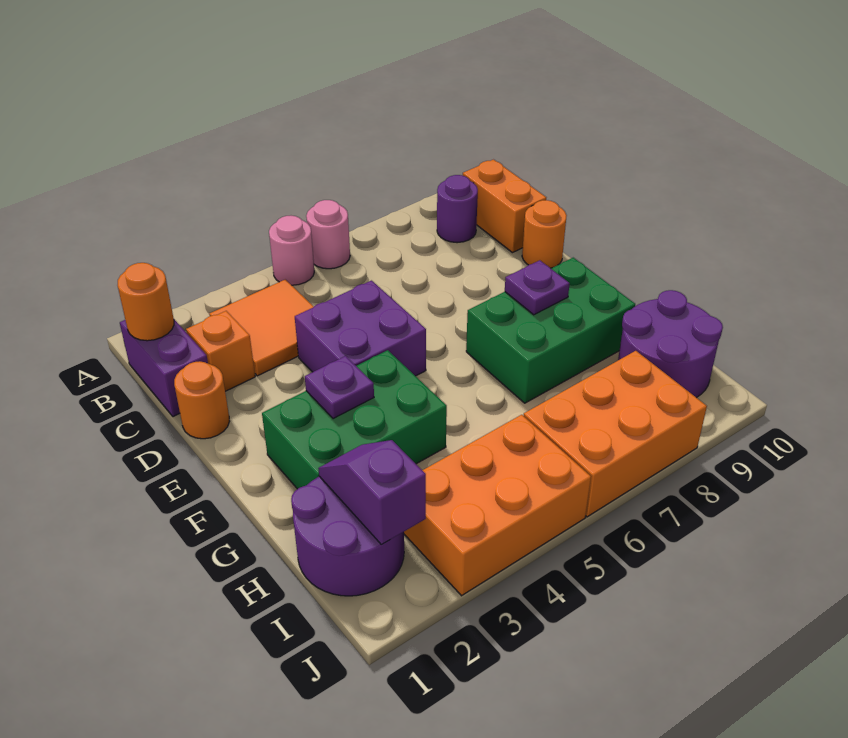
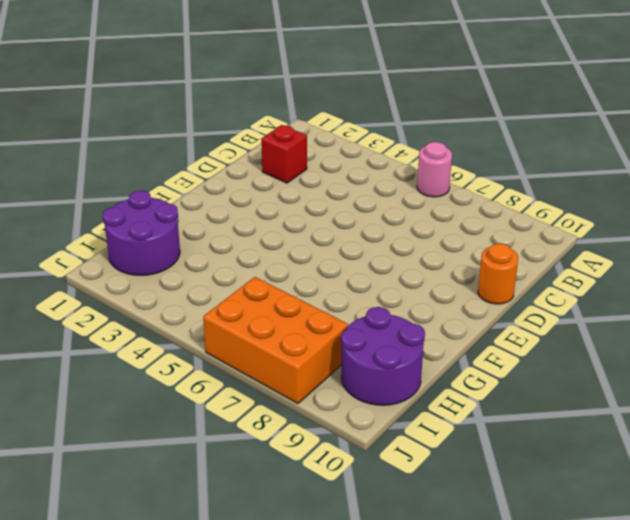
red brick C2 level 1 -> orange brick C2 level 1
none -> pink round brick A5 level 1
none -> purple brick B1:C1 level 1
none -> orange tile B3:C4 level 1

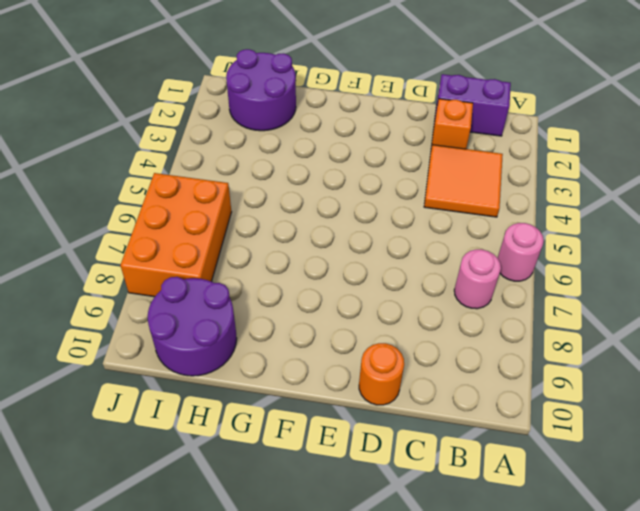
pink round brick B7 level 1 -> pink round brick A5 level 1
none -> purple round brick B9 level 1
none -> orange brick B10:C10 level 1
none -> orange round brick D1 level 1

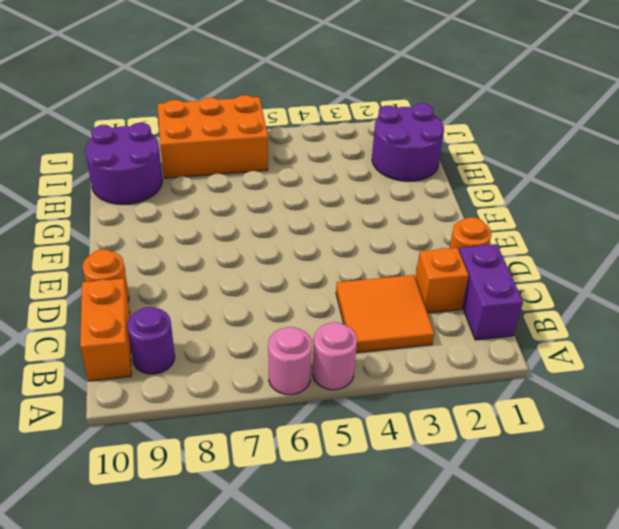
none -> purple brick D4:E5 level 1
none -> green brick F2:G4 level 1
none -> green brick F7:G9 level 1

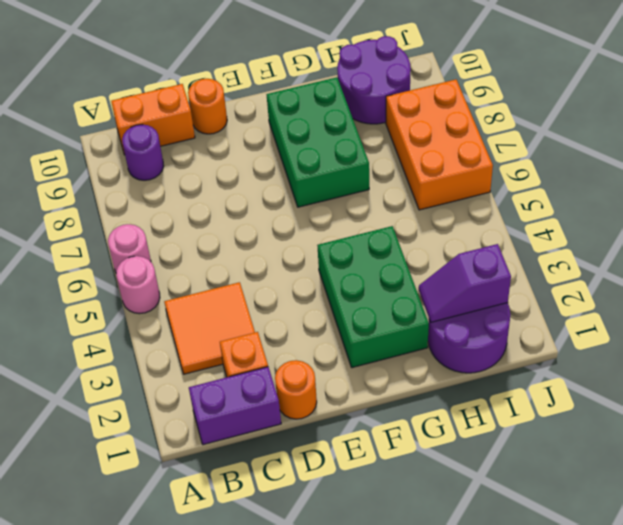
none -> purple brick D4:E5 level 1
none -> orange brick I3:J5 level 1
none -> orange round brick B1 level 2

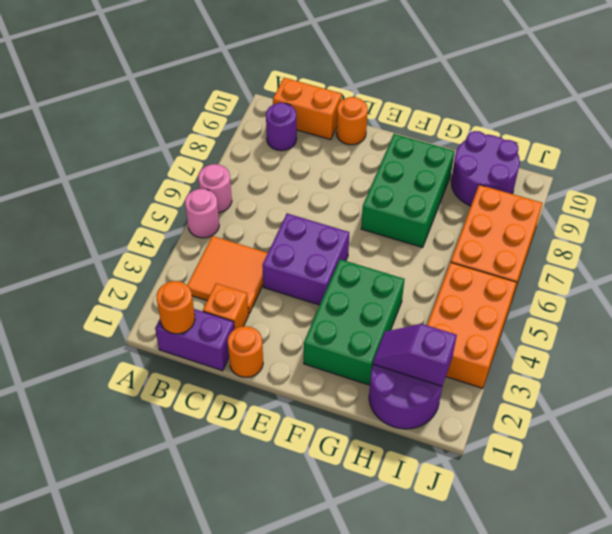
none -> purple plate F3 level 2
none -> purple plate F8 level 2

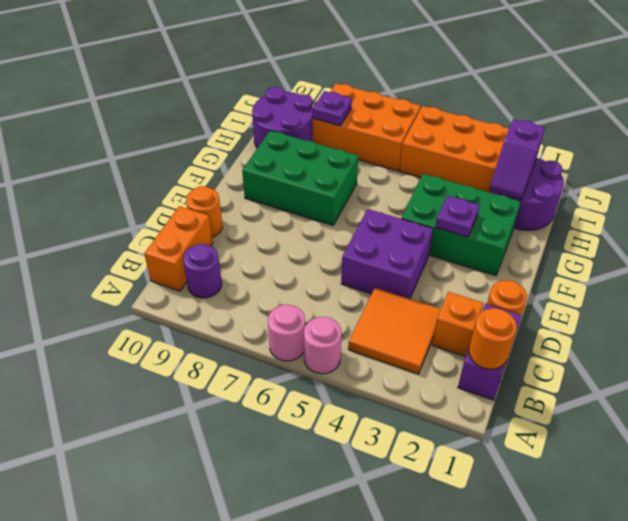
purple plate I8 level 2 -> purple plate F8 level 2

